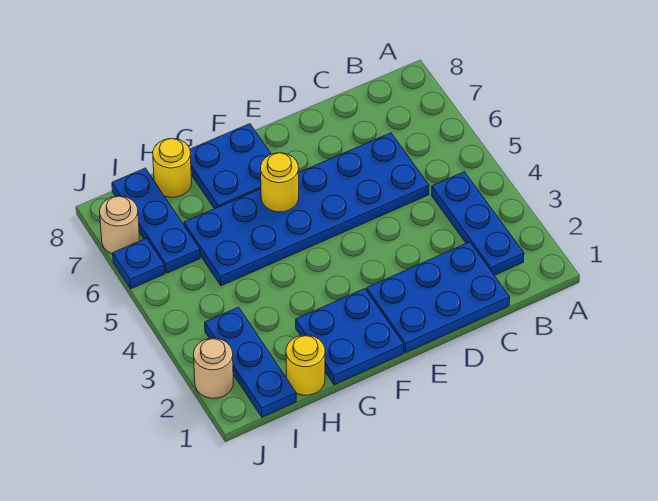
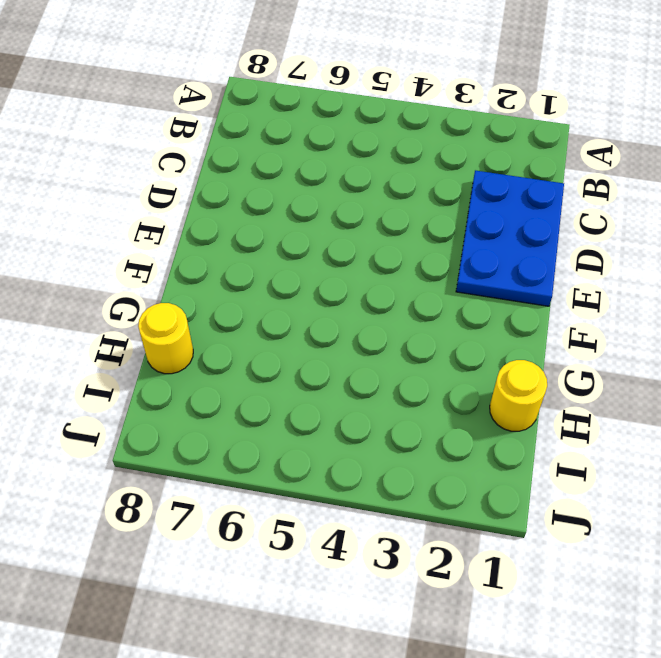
none -> blue plate B2:B4 level 1
none -> blue plate C5:H6 level 1
none -> blue plate F1:G2 level 1

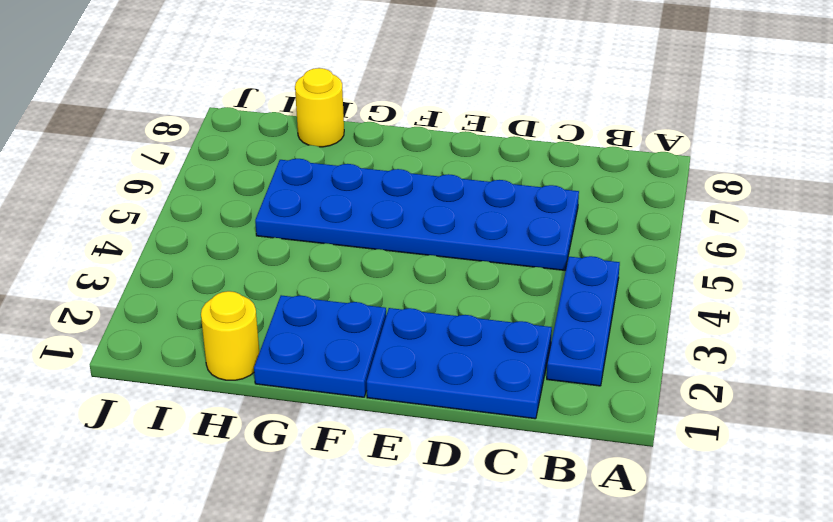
none -> blue plate F7:G8 level 1
none -> blue plate I1:I3 level 1
none -> blue plate I6:I8 level 1

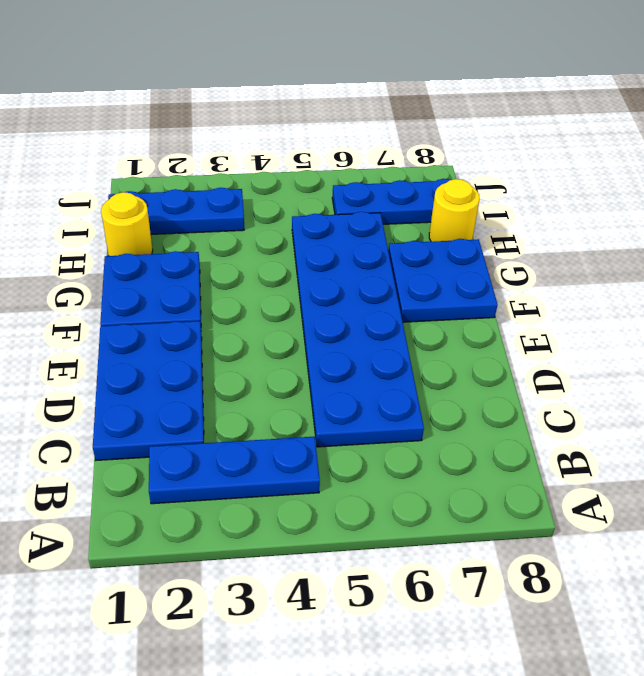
none -> tan round brick J2 level 1
none -> blue plate J6 level 1
none -> tan round brick J7 level 1

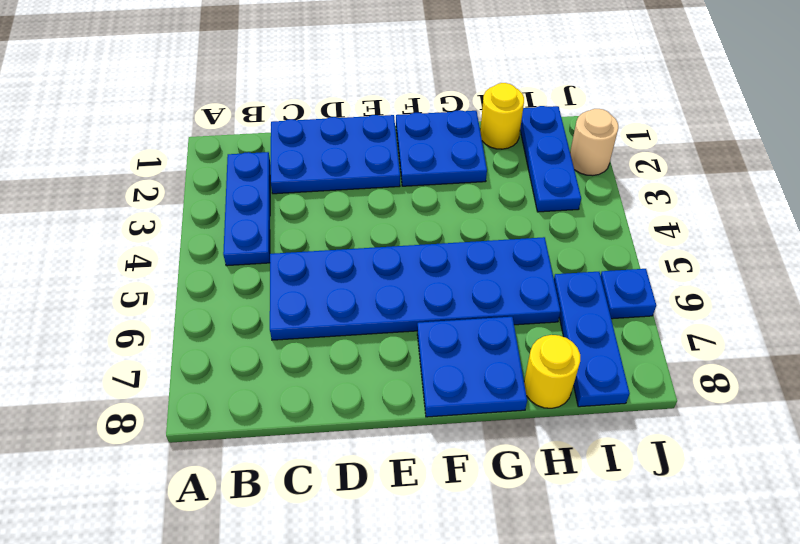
none -> tan round brick J7 level 1
none -> yellow round brick F6 level 2

